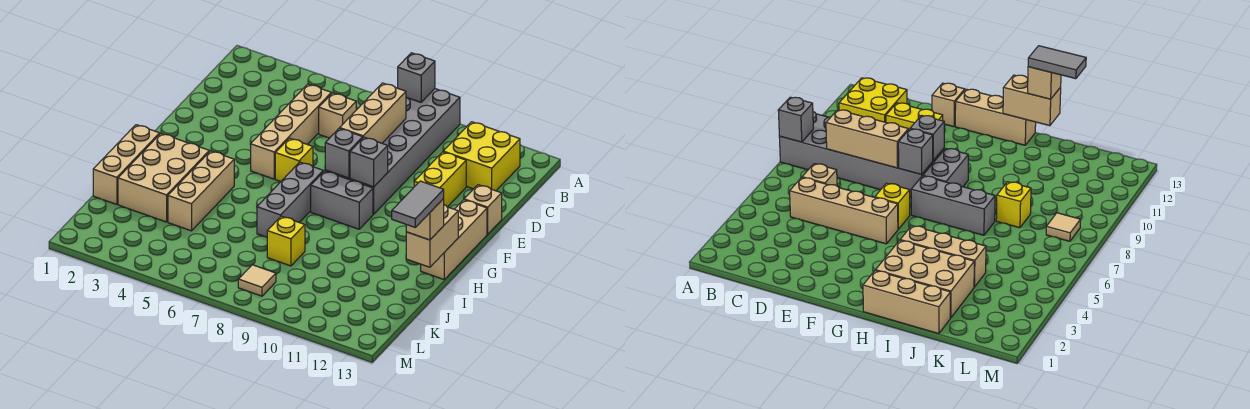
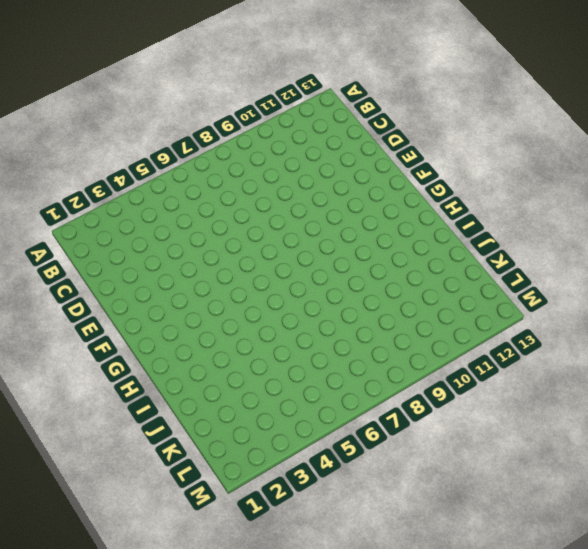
none -> grey brick A8:F9 level 1
none -> yellow brick B11:C12 level 1
none -> tan brick C5:F5 level 1

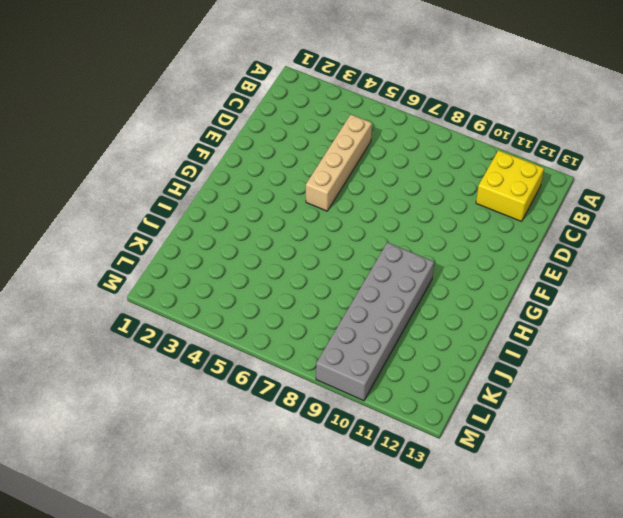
grey brick H9:M10 level 1 -> grey brick A8:F9 level 1
none -> tan brick C6 level 1
none -> yellow brick D11:E11 level 1
none -> tan brick E13 level 1

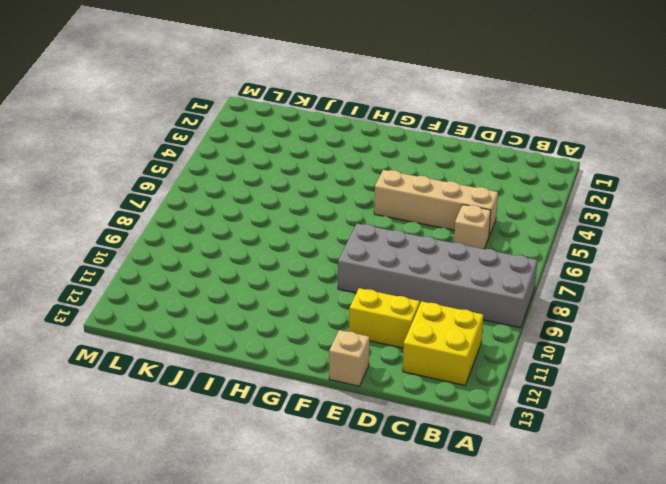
none -> yellow brick F6 level 1
none -> tan brick F13:H13 level 1
none -> grey brick G7:I7 level 1

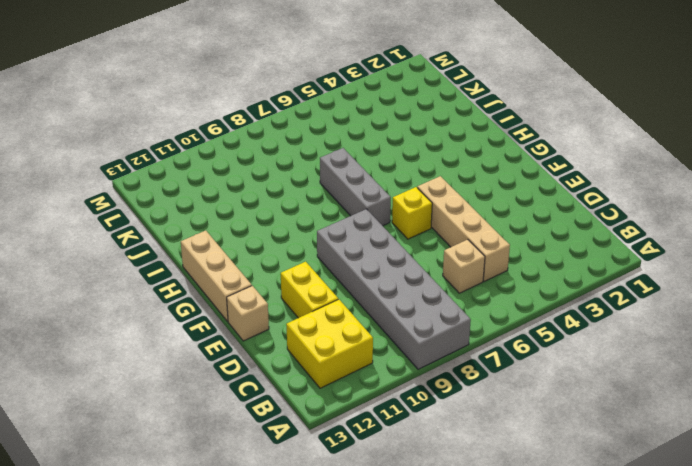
none -> grey brick G8:G9 level 1
none -> tan brick H1:J1 level 1
none -> tan brick H2:J3 level 1

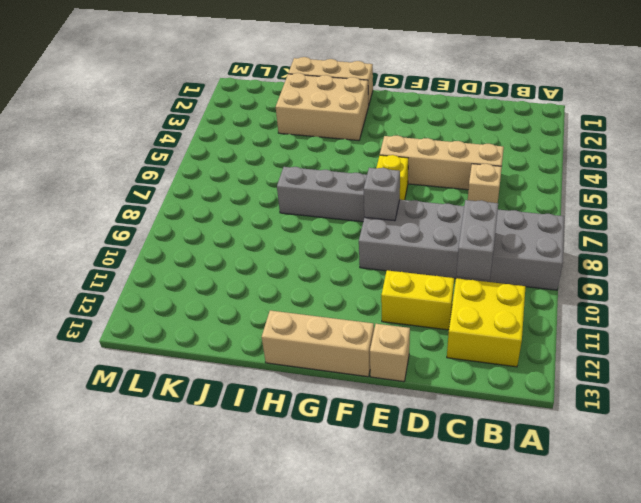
grey brick C9:C10 level 2 -> grey brick G8:G9 level 1
none -> tan brick H4:J4 level 1
none -> yellow brick J8 level 1
none -> tan tile L8 level 1

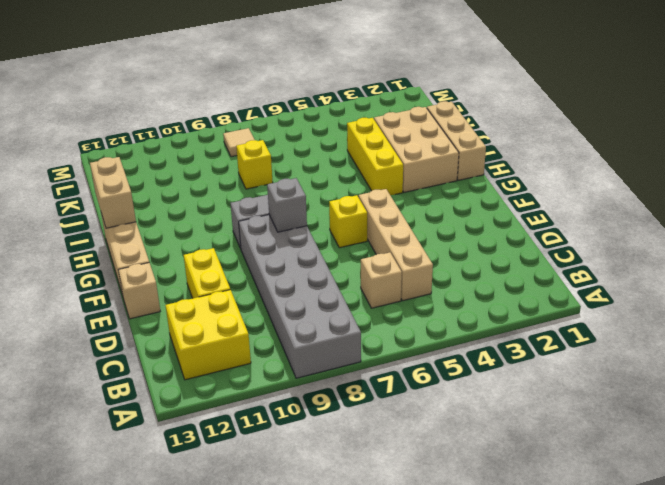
yellow brick H4:J4 level 1 -> tan brick H4:J4 level 1
none -> grey brick G7:I7 level 1
none -> grey brick A8 level 2
none -> tan brick C8:E8 level 2

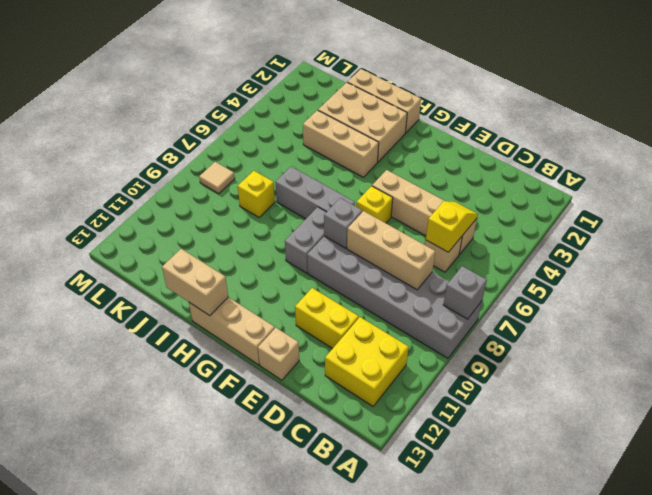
yellow slope C5:C6 level 2 top 6 -> none
none -> grey brick F9 level 2
none -> tan brick I13 level 3
none -> grey tile I13:J13 level 4

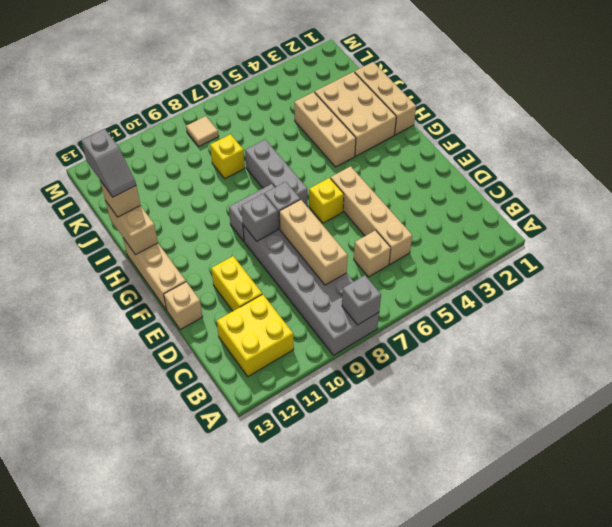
grey slope I13:J13 level 4 top J -> grey tile I13:J13 level 4

